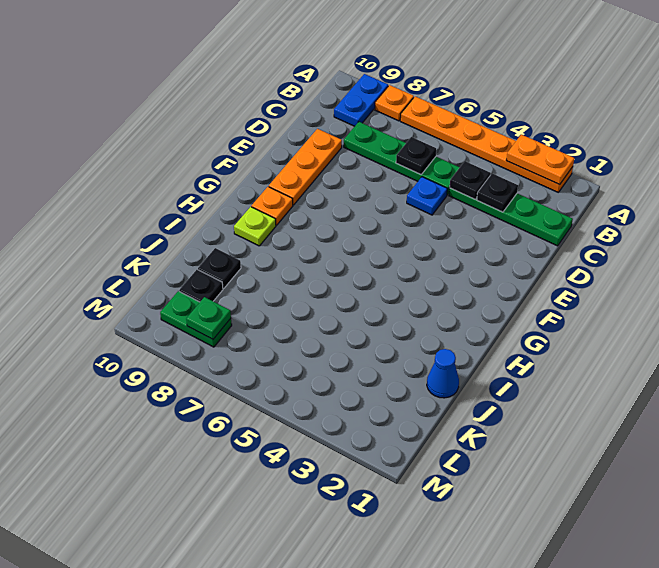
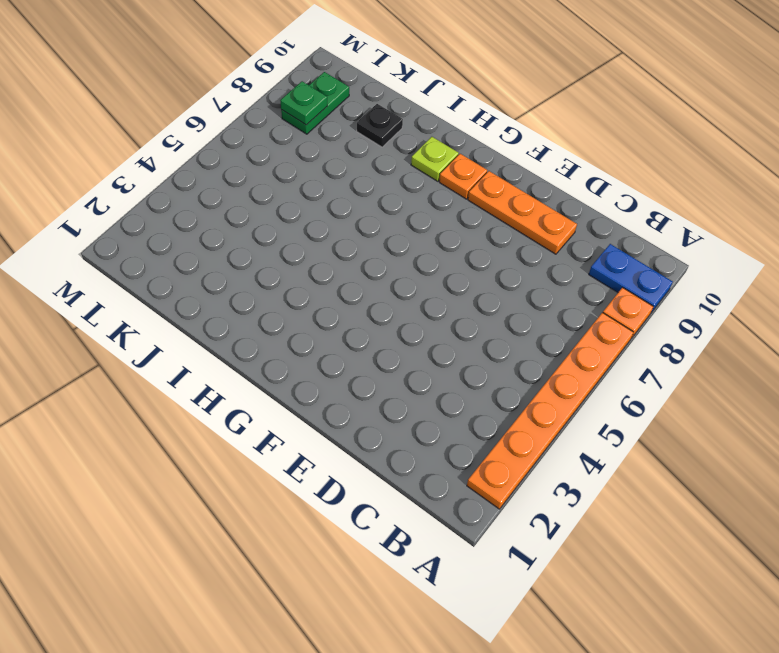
none -> green plate C1:C4 level 1
none -> green plate C5:C8 level 1
none -> blue plate D5 level 1

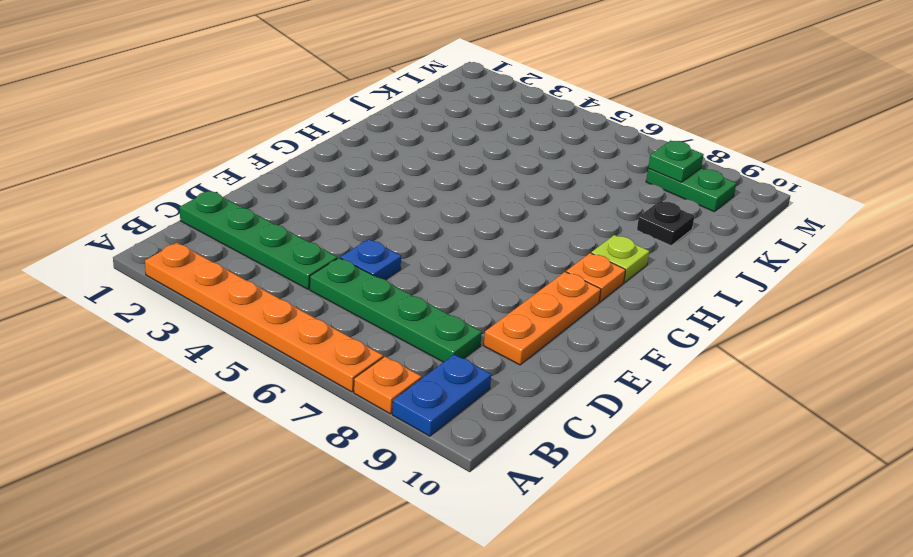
none -> blue cone J1 level 1
none -> black plate K9 level 1
none -> orange plate A2:A3 level 2

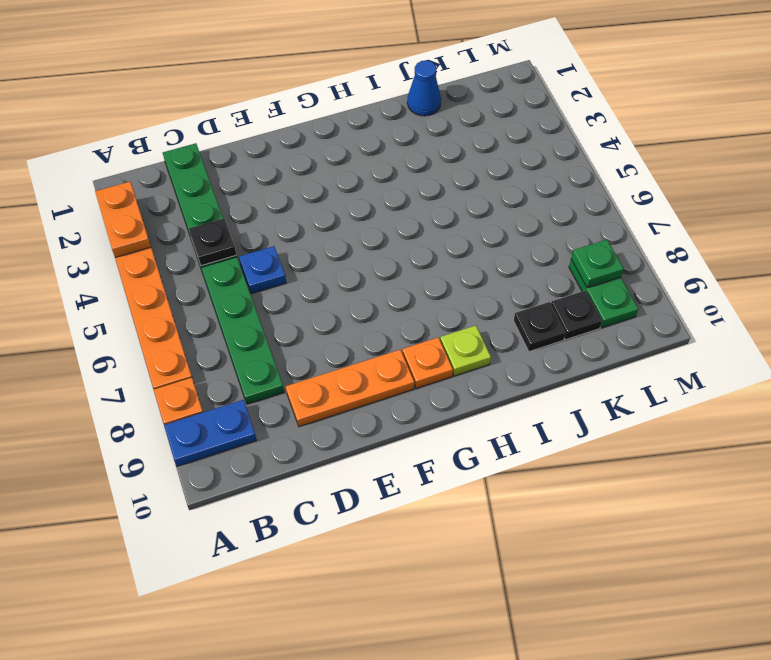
none -> black plate C3 level 2
none -> black plate C6 level 2

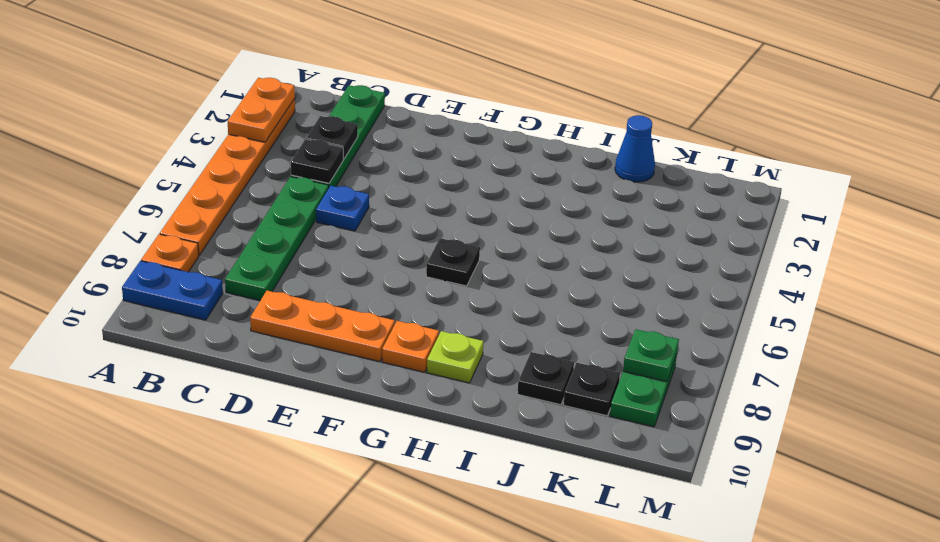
black plate G6 level 1 -> black plate C6 level 2

